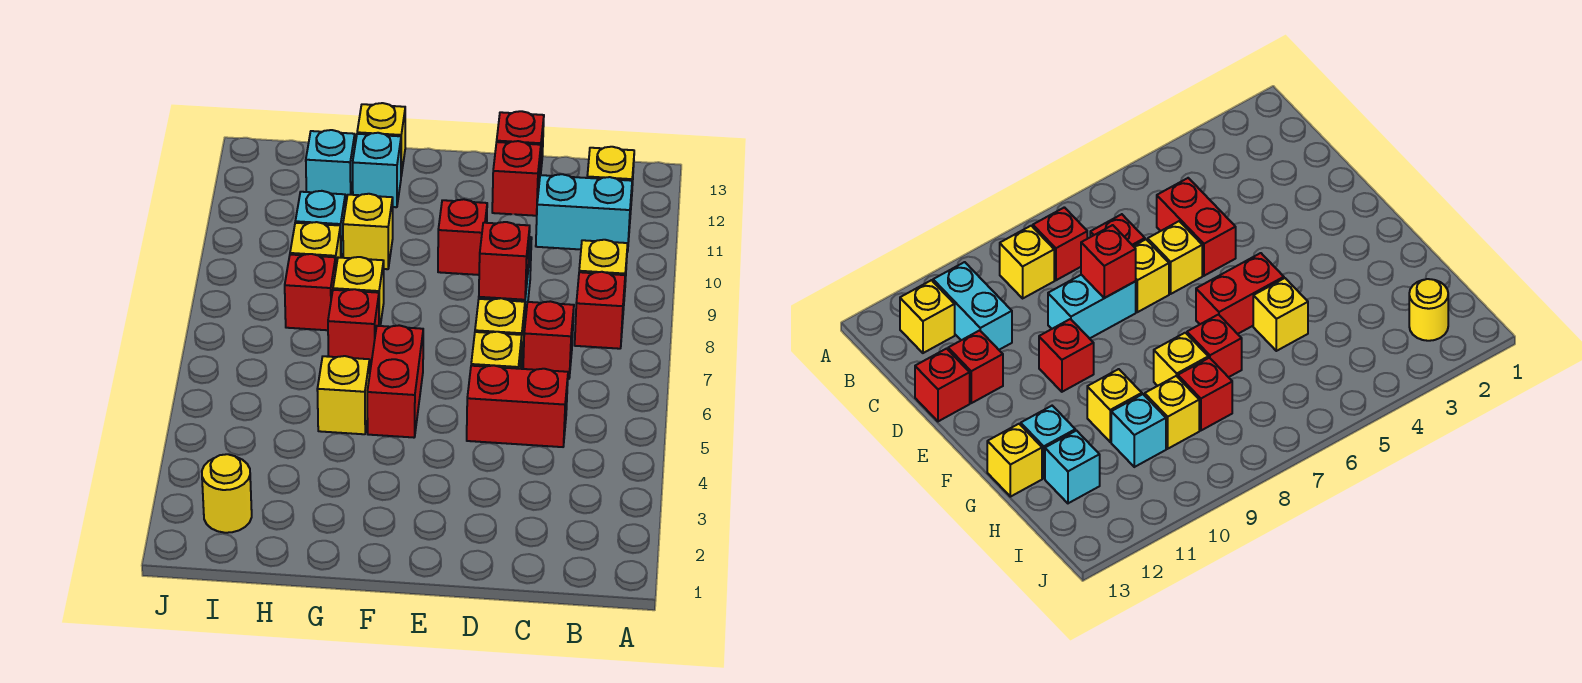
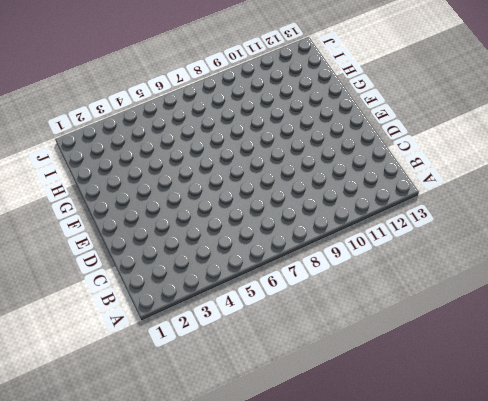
none -> red brick B8 level 1
none -> yellow brick B9 level 1
none -> cyan brick B11:C11 level 1

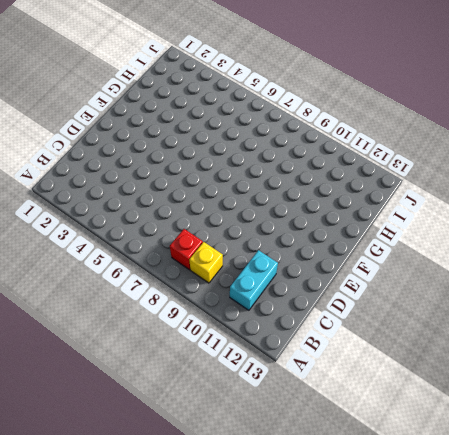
none -> yellow brick B12 level 1
none -> red brick C5:D5 level 1
none -> red brick C7 level 1

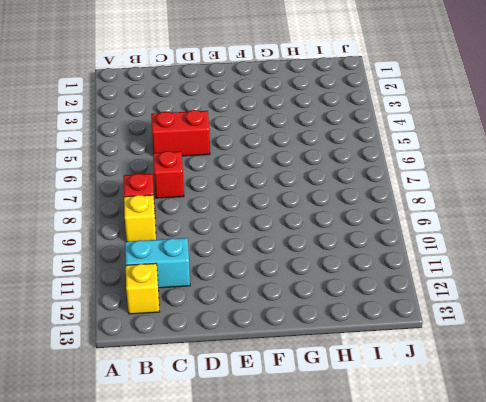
none -> yellow brick D6 level 1
none -> yellow brick D7 level 1
none -> cyan brick D8:D9 level 1

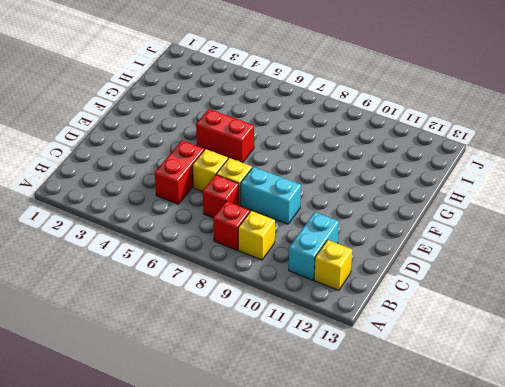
none -> red brick D12 level 1
none -> red brick D13 level 1
none -> red brick E10 level 1

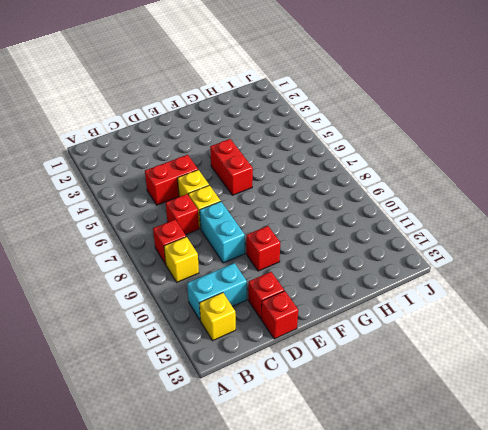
none -> yellow brick G5 level 1
none -> red brick G7 level 1
none -> yellow brick G8 level 1

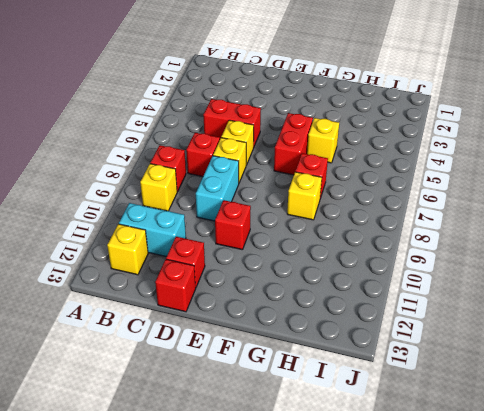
none -> yellow brick G10 level 1
none -> cyan brick G12 level 1
none -> yellow brick G13 level 1

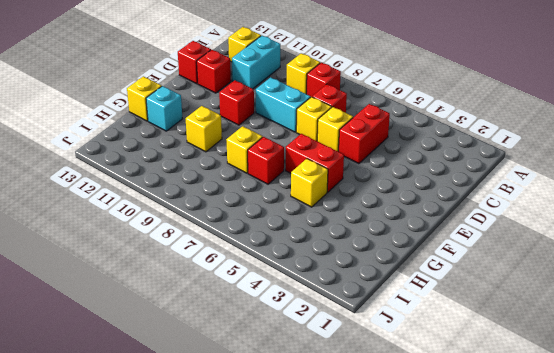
none -> red brick H8 level 1
none -> yellow brick H9 level 1
none -> cyan brick H10 level 1

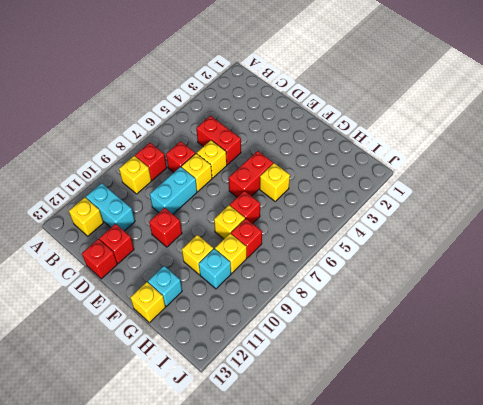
none -> cyan brick H12 level 1
none -> yellow round brick I2 level 1
none -> red brick D8 level 2

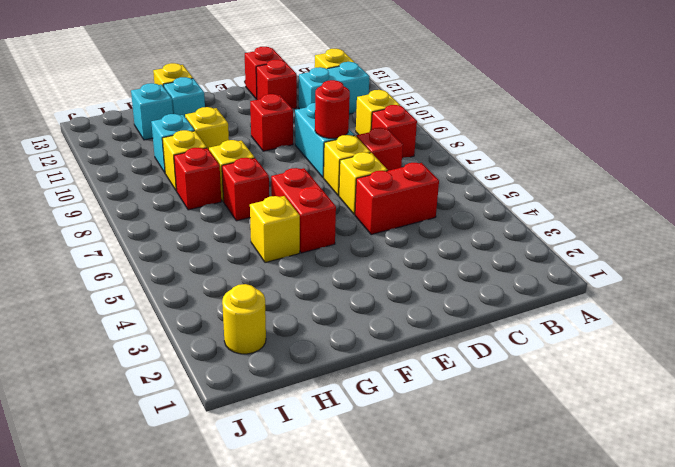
red round brick D8 level 2 -> red brick D8 level 2

